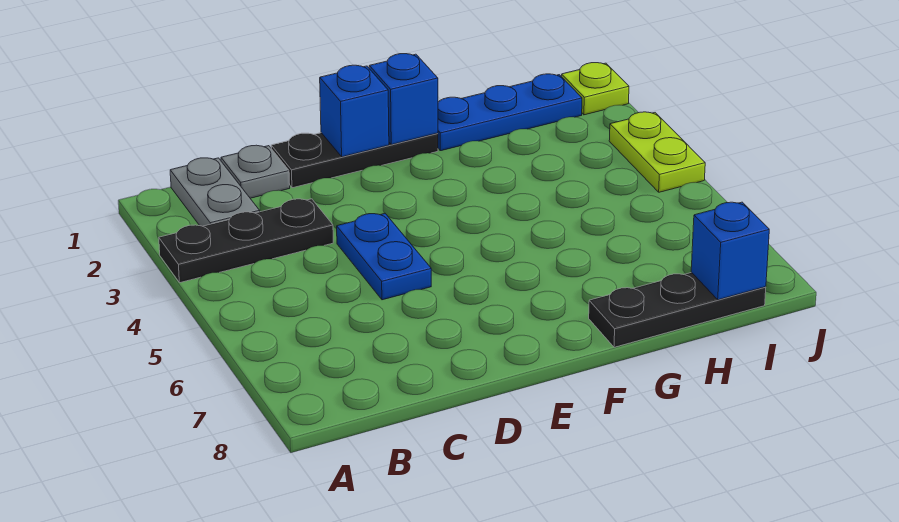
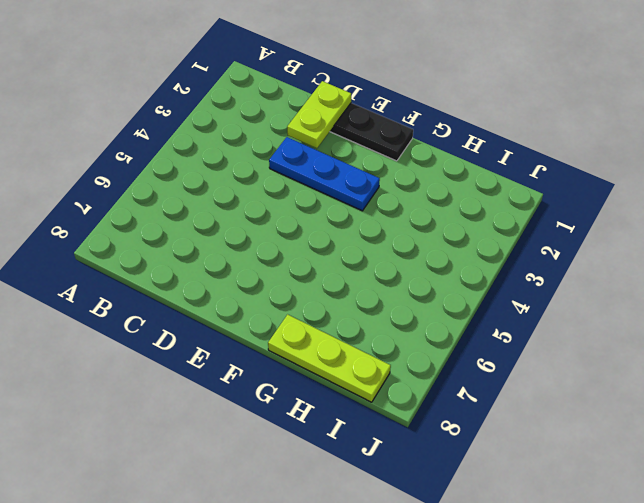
lime plate D1:D2 level 2 -> lime plate J3:J4 level 1
blue plate D3:F3 level 1 -> blue plate G1:I1 level 1
lime plate G8:I8 level 1 -> black plate G8:I8 level 1
none -> black plate A3:C3 level 1
none -> grey plate B1:B2 level 1
none -> grey plate C1 level 1

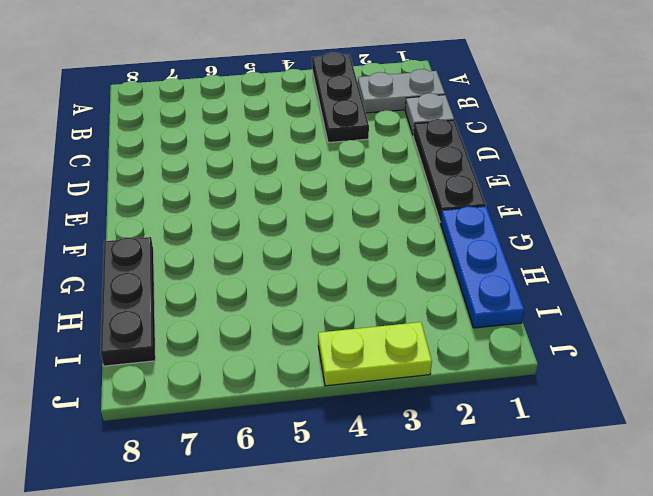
none -> blue plate D4:D5 level 1
none -> lime plate J1 level 1
none -> blue brick E1 level 2

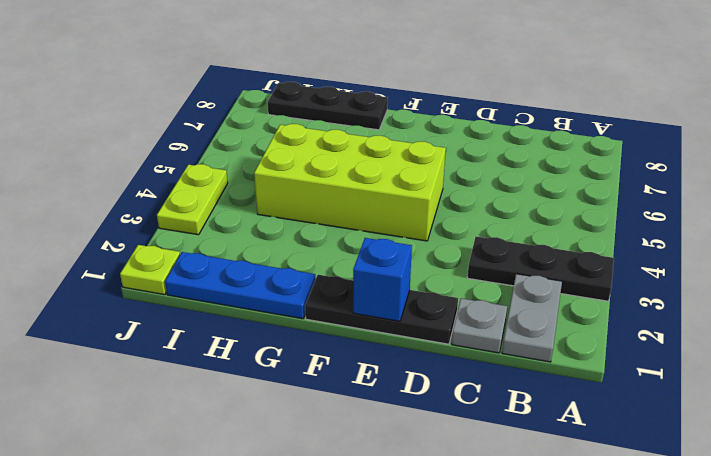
lime brick E4:H5 level 1 -> none
none -> blue plate D4:D5 level 1
none -> blue brick F1 level 2
none -> blue brick I8 level 2

